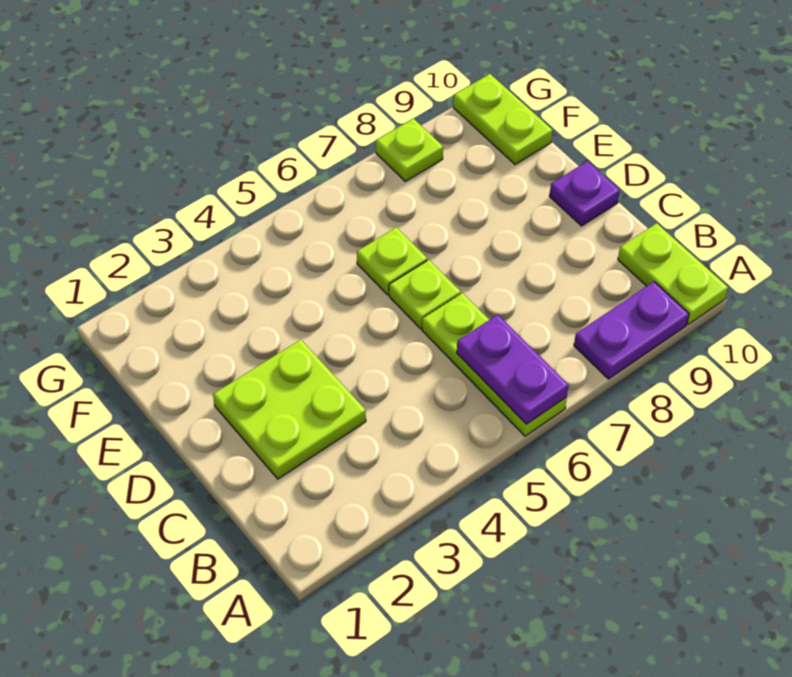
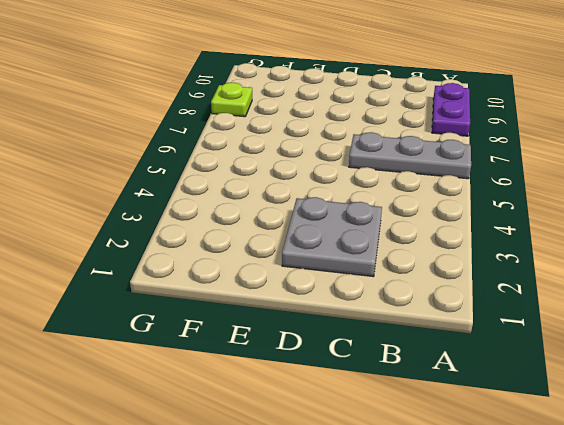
grey plate A6:C6 level 1 -> lime plate A6:C6 level 1
grey plate C2:D3 level 1 -> lime plate C2:D3 level 1
none -> lime plate A10:B10 level 1
none -> lime plate D6 level 1

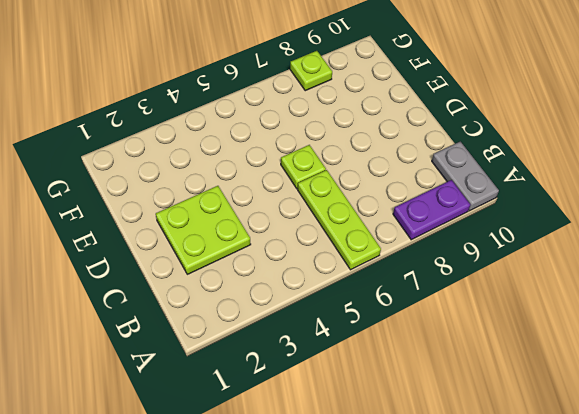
grey plate A10:B10 level 1 -> lime plate A10:B10 level 1
none -> purple plate D10 level 1
none -> lime plate E6 level 1

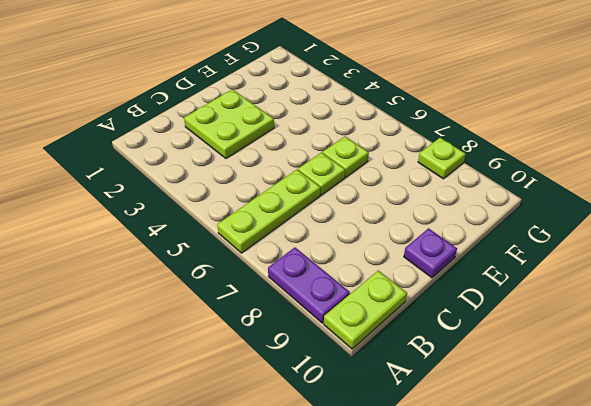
none -> lime plate F10:G10 level 1
none -> purple plate A6:B6 level 2

